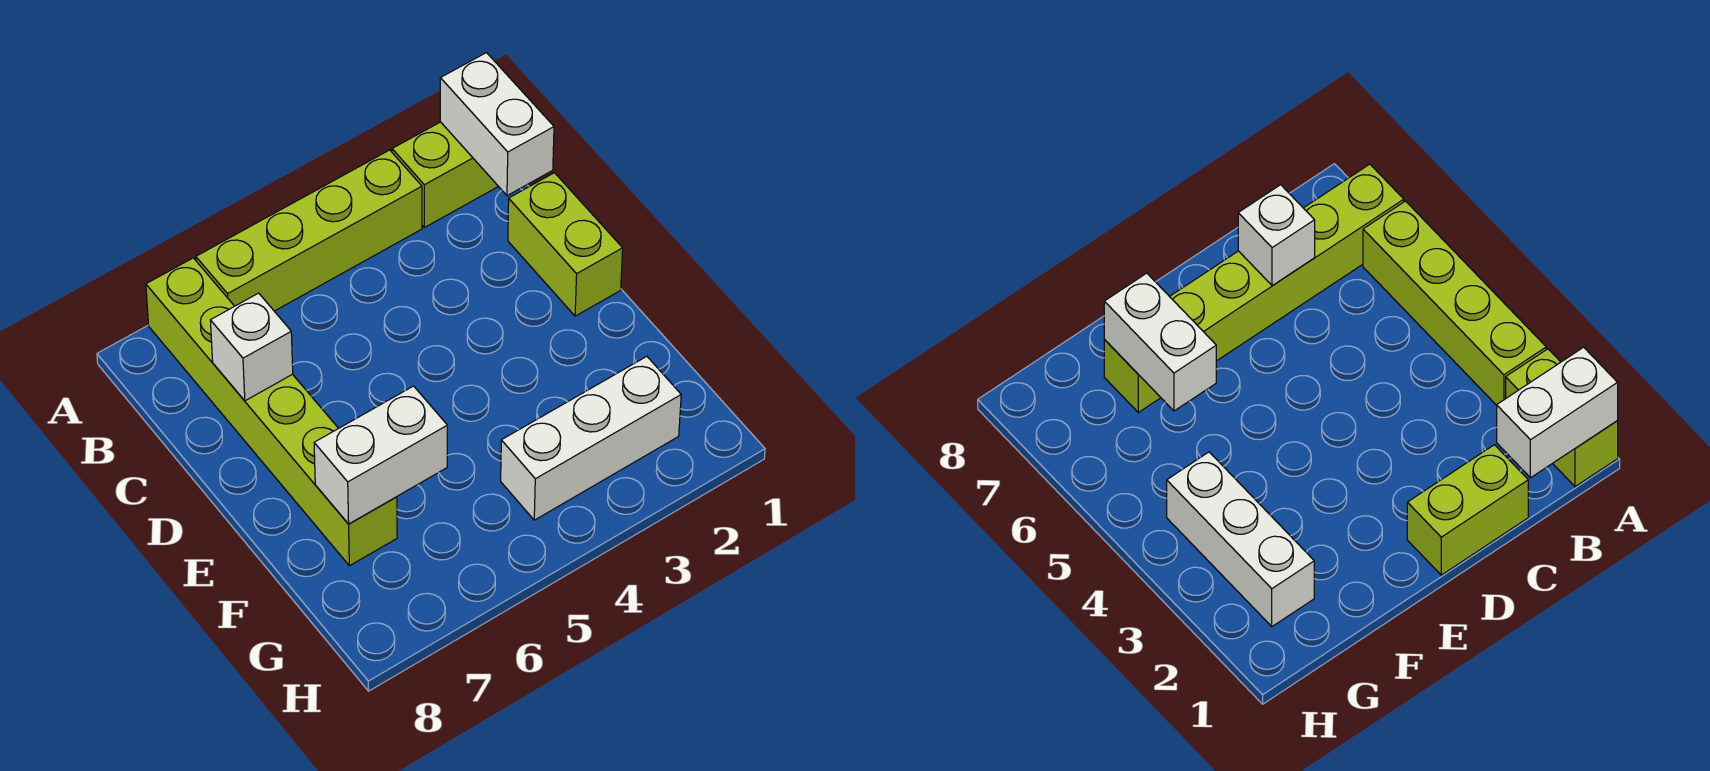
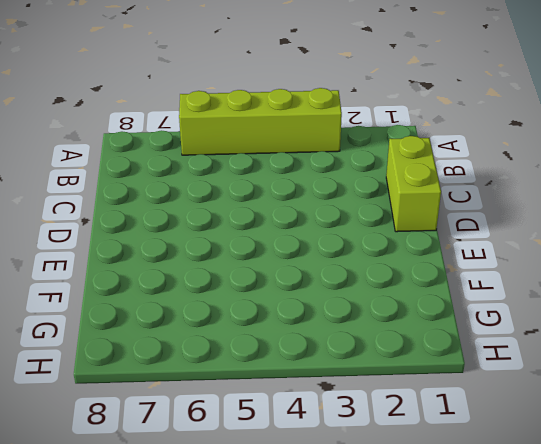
none -> lime brick A1:A2 level 1
none -> lime brick A7:F7 level 1

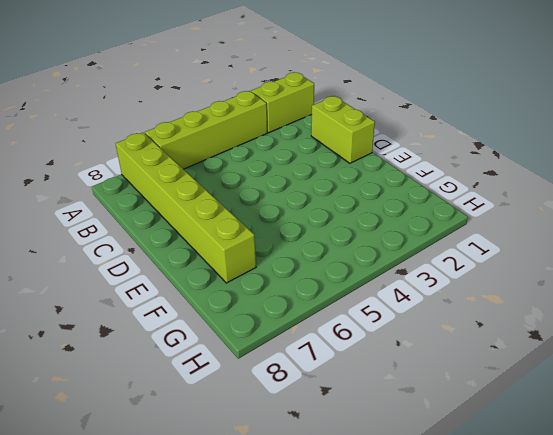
none -> white brick G2:G4 level 1
none -> white brick A1:B1 level 2

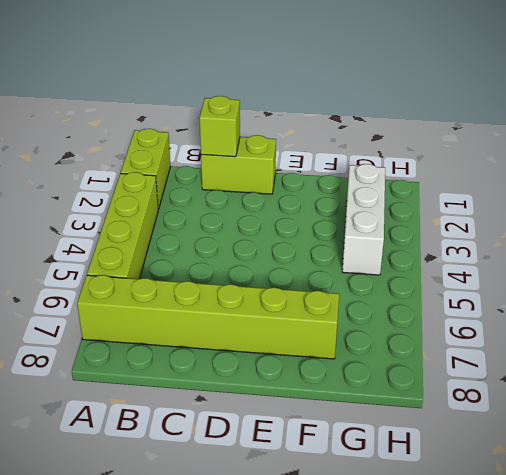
lime brick C1 level 2 -> none
none -> white brick A1:B1 level 2
none -> white brick C7 level 2

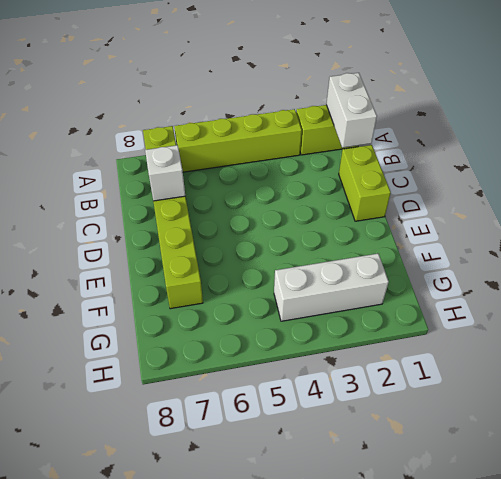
none -> white brick F6:F7 level 2

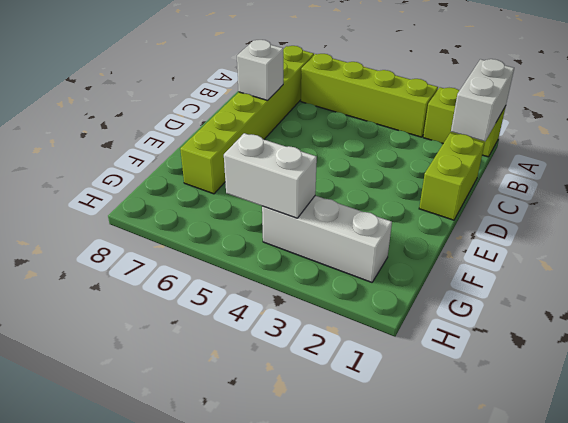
white brick G4:G5 level 2 -> white brick F6:F7 level 2

